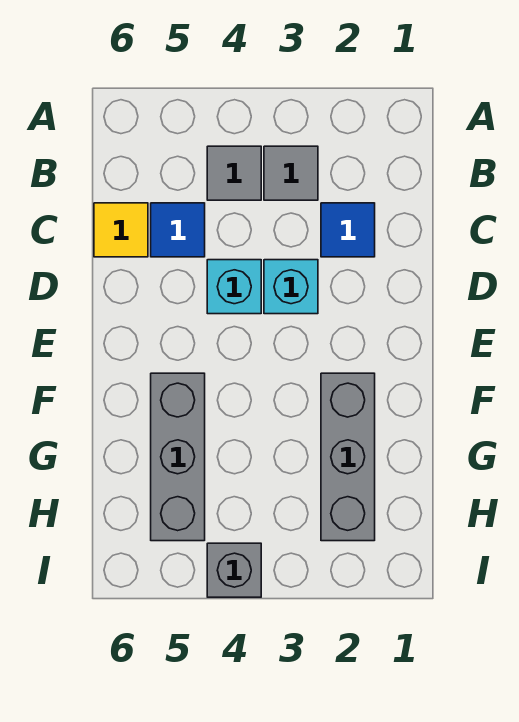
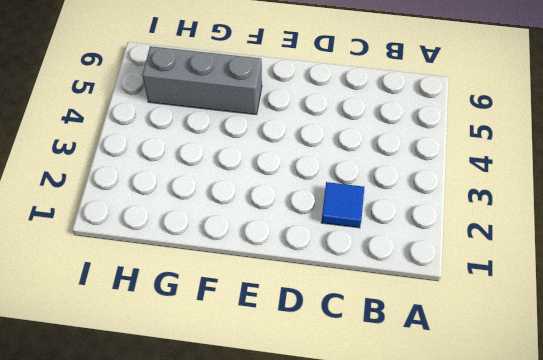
none -> grey tile B3 level 1
none -> grey tile B4 level 1

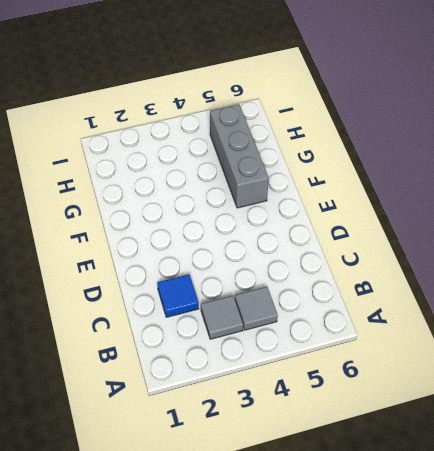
none -> blue tile C5 level 1
none -> yellow tile C6 level 1

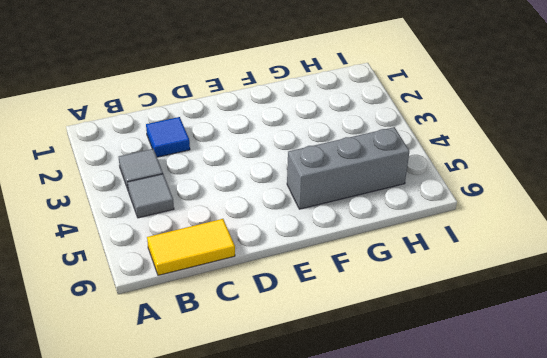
yellow tile B6:C6 level 1 -> yellow tile C6 level 1
none -> blue tile C5 level 1
none -> cyan brick D3 level 1

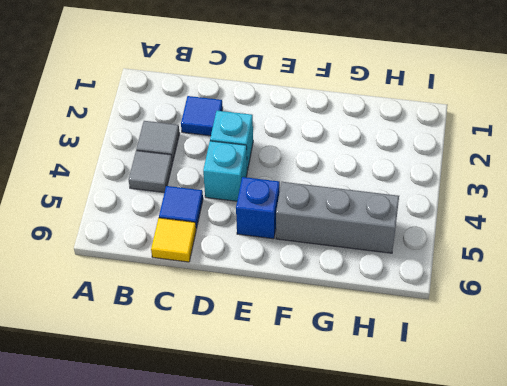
blue brick E5 level 1 -> none
none -> grey brick F2:H2 level 1
none -> grey brick I4 level 1

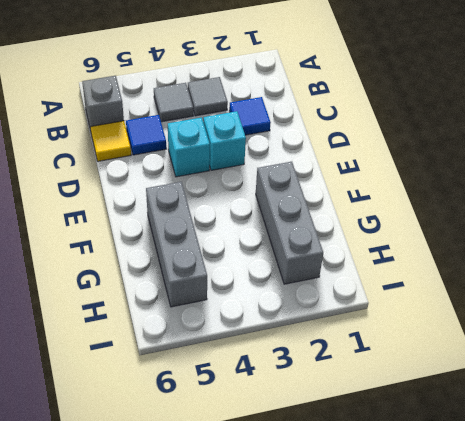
grey brick B6 level 1 -> grey brick I4 level 1

